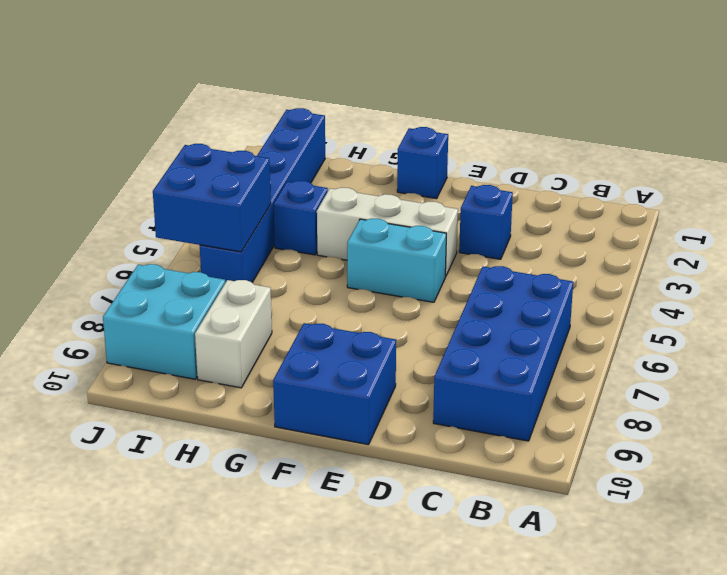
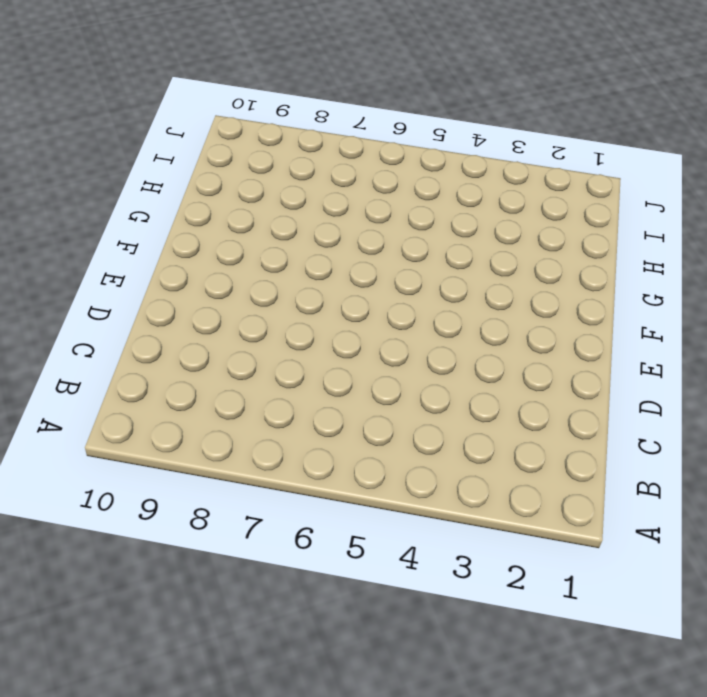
none -> blue brick B6:C9 level 1
none -> blue brick D3 level 1

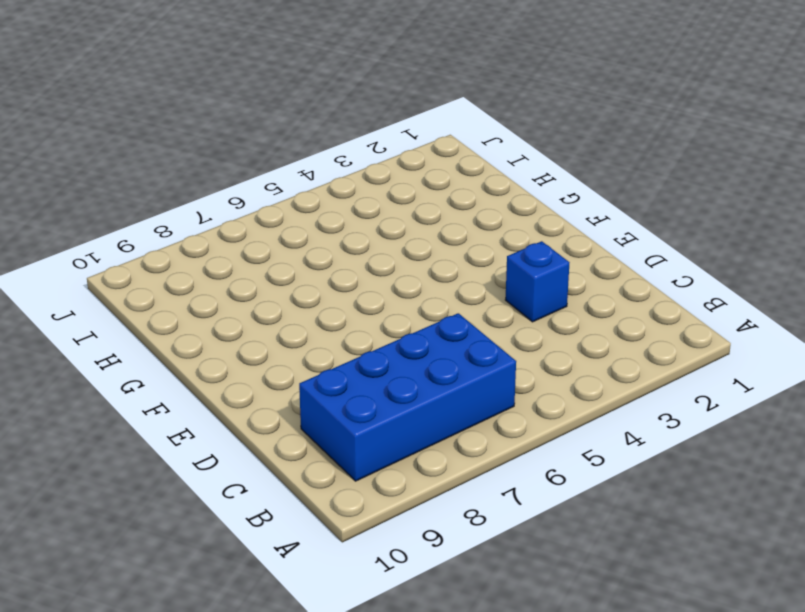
none -> white brick E4:G4 level 1
none -> cyan brick E5:F5 level 1

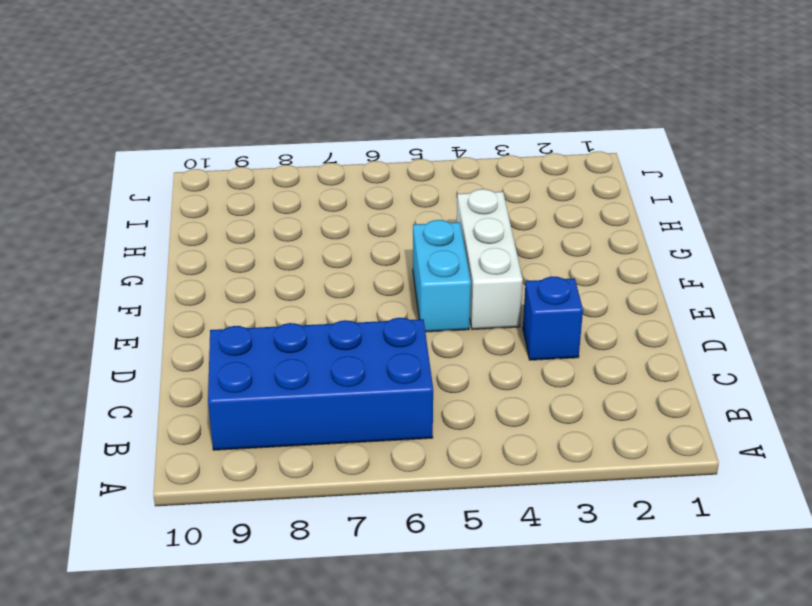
none -> blue brick E9:F10 level 1
none -> blue brick F1 level 1

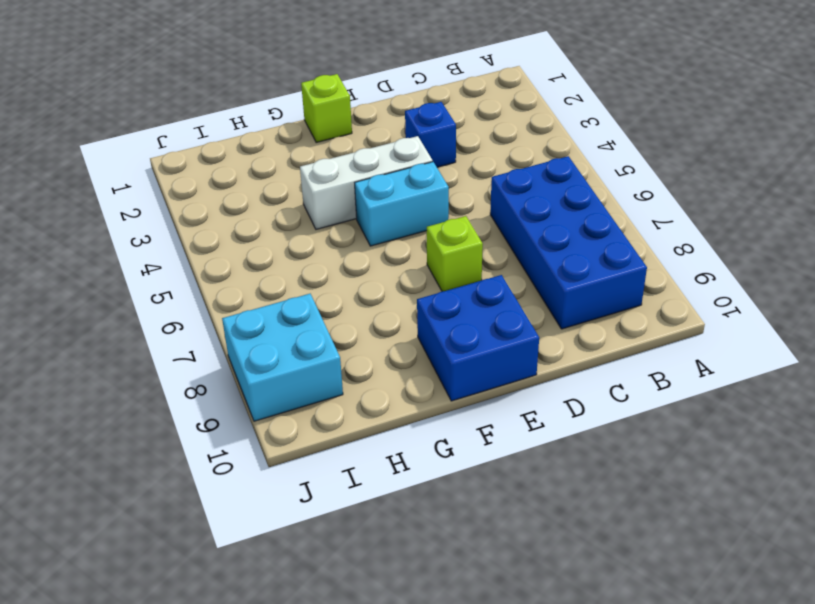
lime brick E7 level 1 -> none
lime brick F1 level 1 -> blue brick F1 level 1
none -> blue brick H4 level 1
none -> white brick H8:H9 level 1

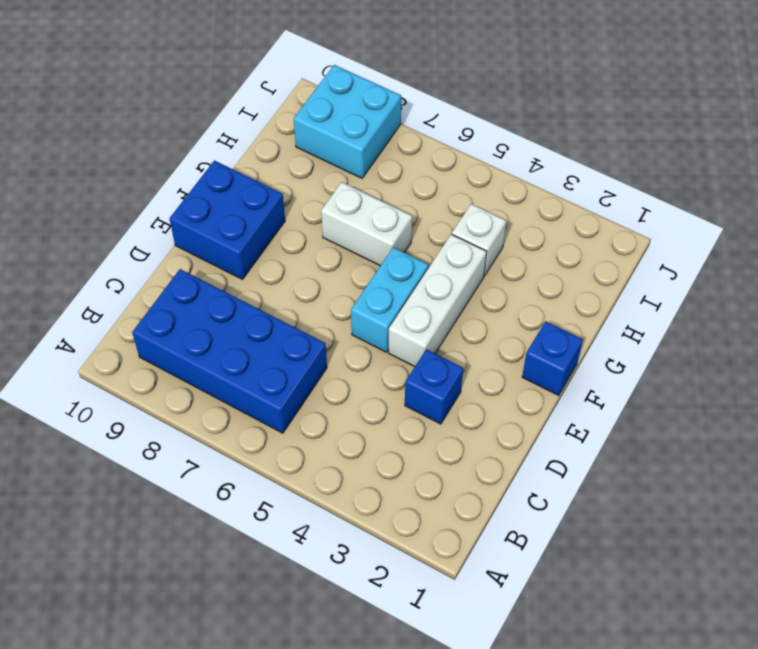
white brick G6:G7 level 1 -> white brick H8:H9 level 1
white brick H4 level 1 -> blue brick H4 level 1
none -> blue brick I1:I6 level 1
none -> blue brick I5:J6 level 2

